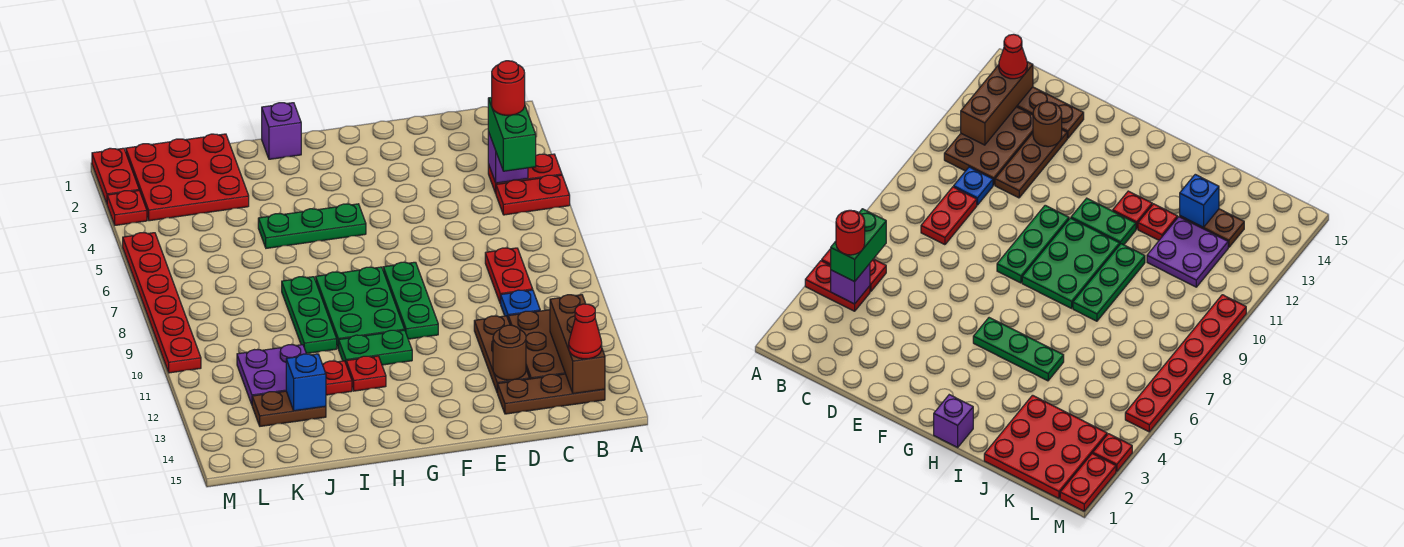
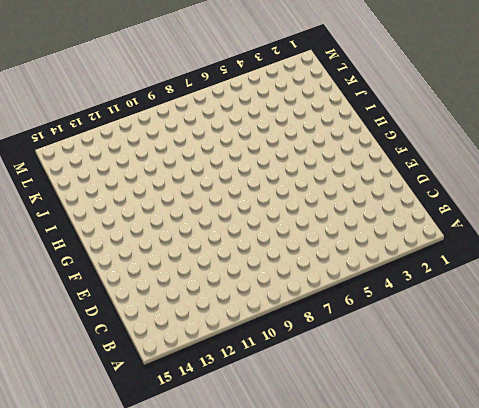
none -> red plate A4:B4 level 1
none -> red plate A5:B5 level 1
none -> brown plate B11:C13 level 1

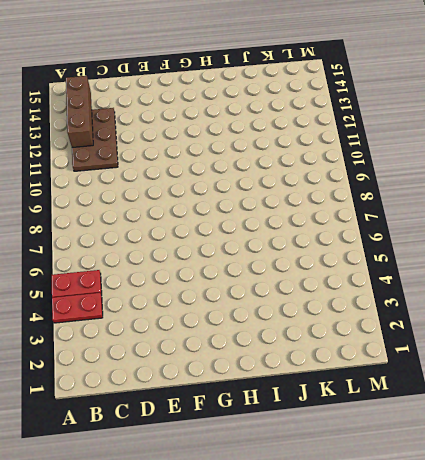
none -> brown plate B14:D14 level 1
none -> red plate C8:C9 level 1
none -> blue plate C10 level 1

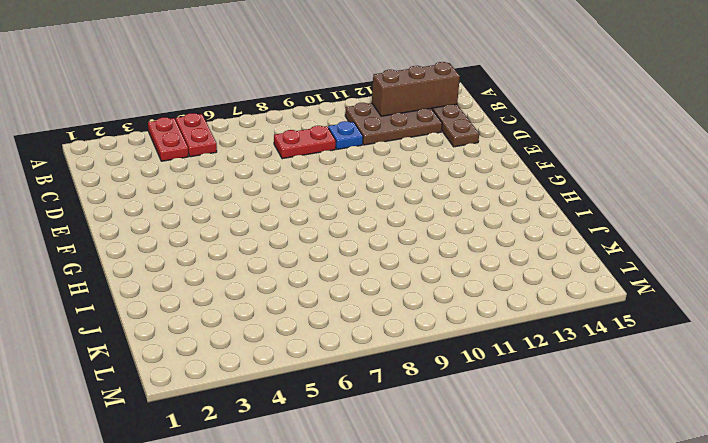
none -> brown plate D11:D13 level 1
none -> green plate F8:F10 level 1
none -> green plate G5:I5 level 1

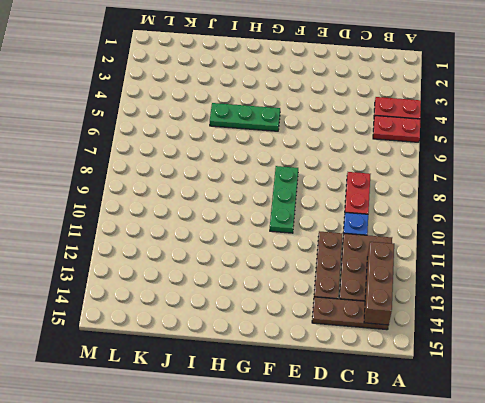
none -> green plate G8:H10 level 1
none -> green plate G11:H11 level 1
none -> purple brick H1 level 1

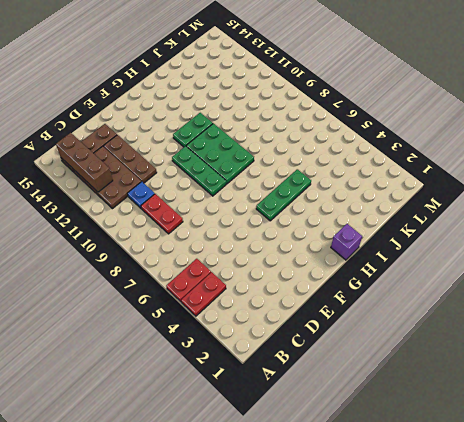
none -> red plate H12 level 1
none -> green plate I8:I10 level 1
none -> red plate I12 level 1

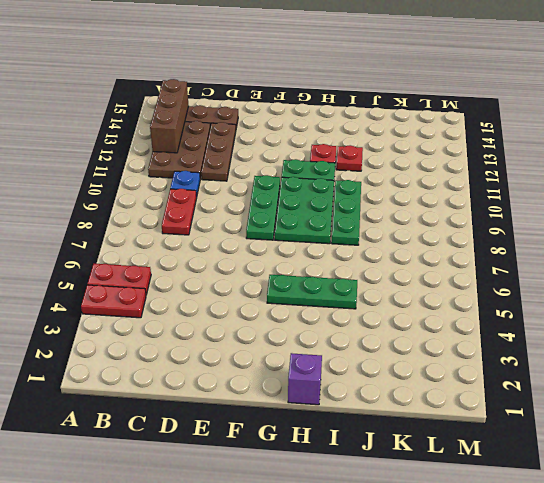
none -> red plate J1:L3 level 1
none -> purple plate J11:K12 level 1
none -> brown plate J13:K13 level 1

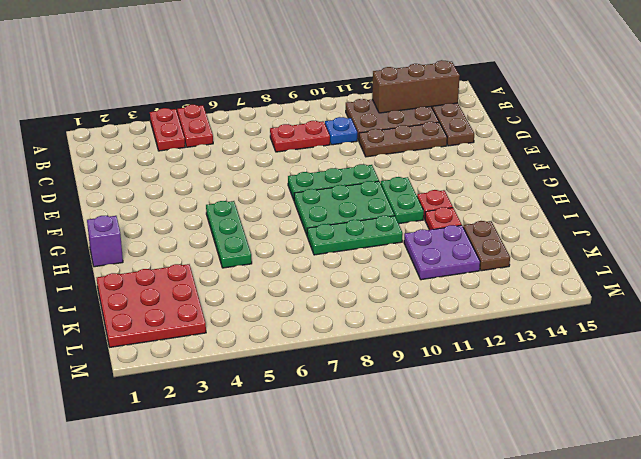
none -> red plate M1:M2 level 1
none -> red plate M3 level 1
none -> red plate M5:M10 level 1

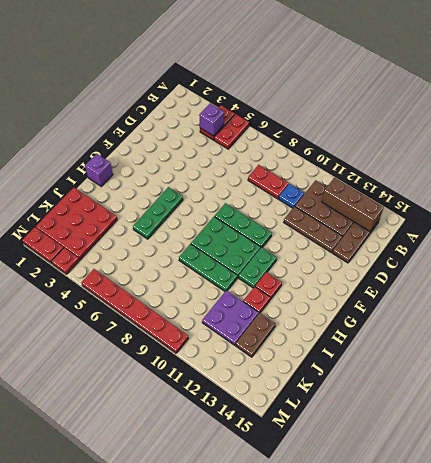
none -> brown round brick D13 level 2
none -> blue brick J13 level 2
none -> green brick B4:B5 level 3

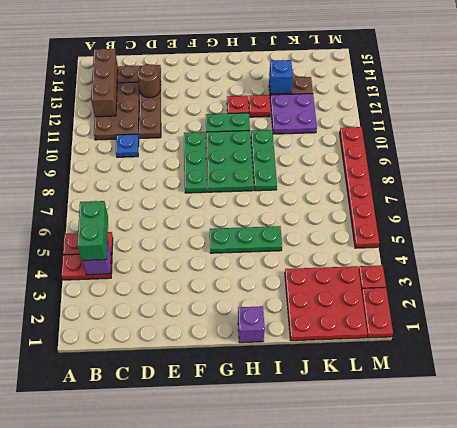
none -> red plate C8:C9 level 1
none -> red cone B14 level 3
none -> red round brick B4 level 4

